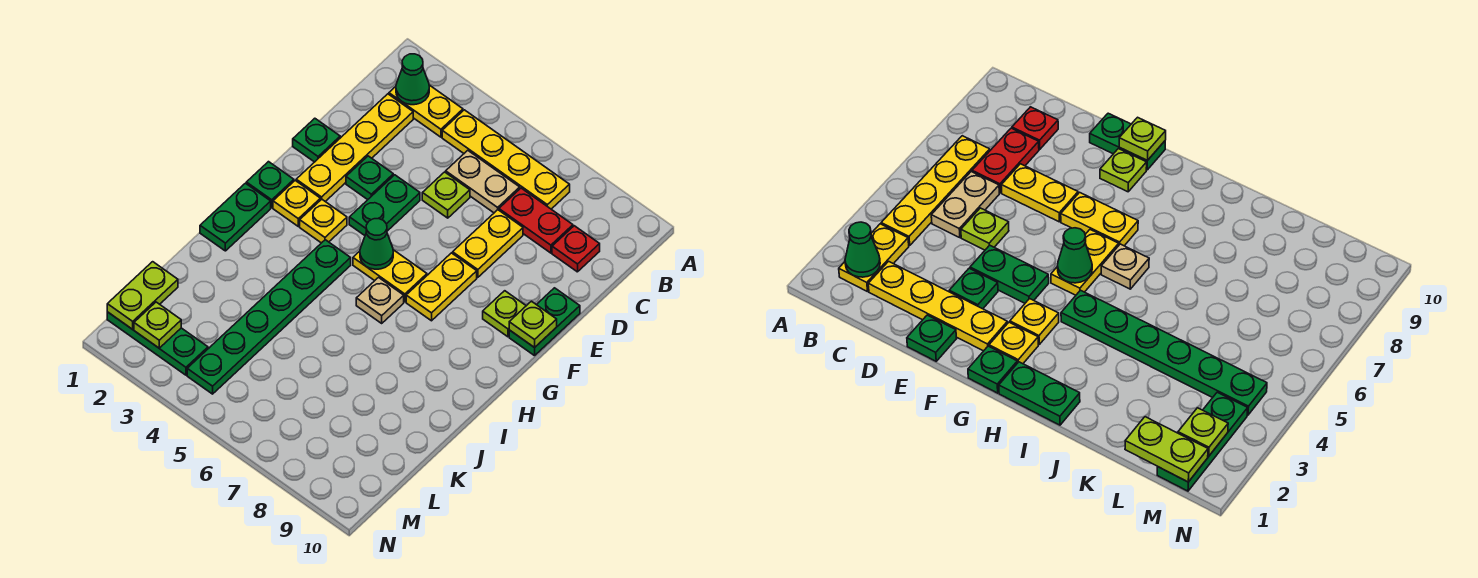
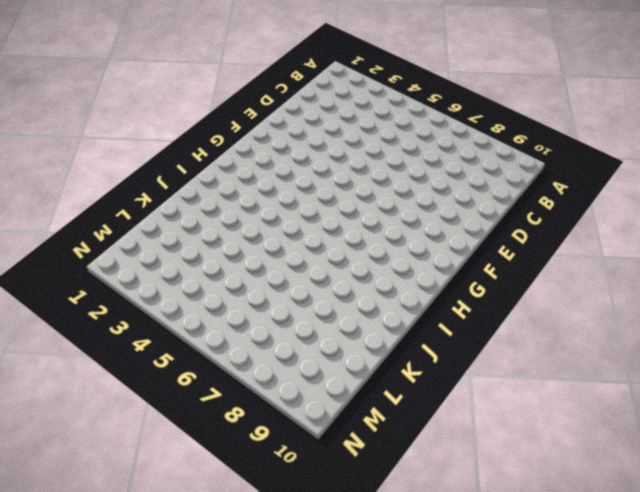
none -> yellow plate B2:B3 level 1
none -> yellow plate B4:B7 level 1
none -> yellow plate C2:F2 level 1

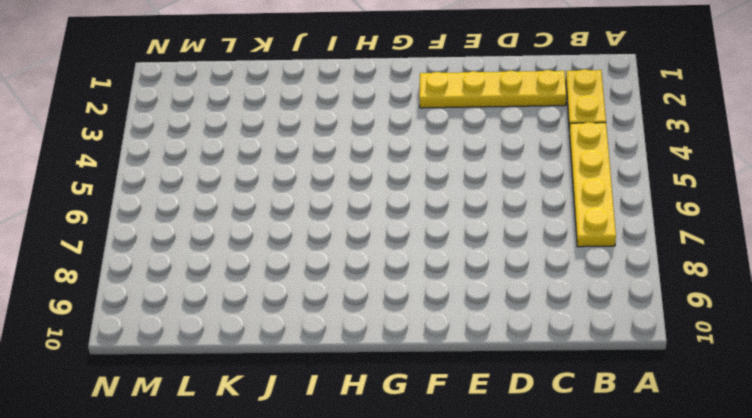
none -> tan plate C5:C6 level 1
none -> red plate C7:C8 level 1
none -> red plate C9 level 1

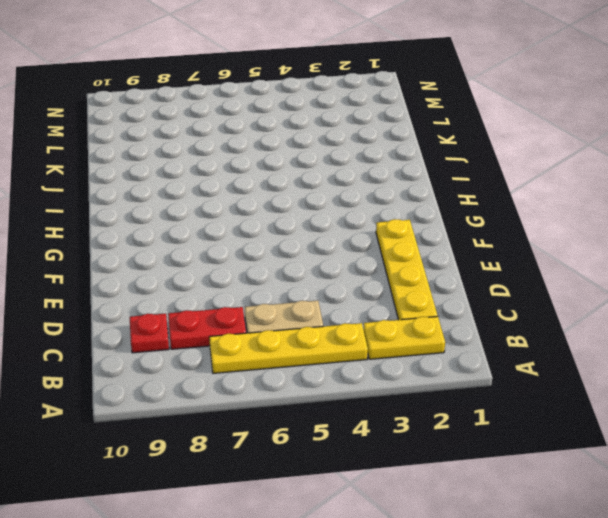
none -> lime plate D5 level 1
none -> yellow plate D7:E7 level 1
none -> green plate E1 level 1

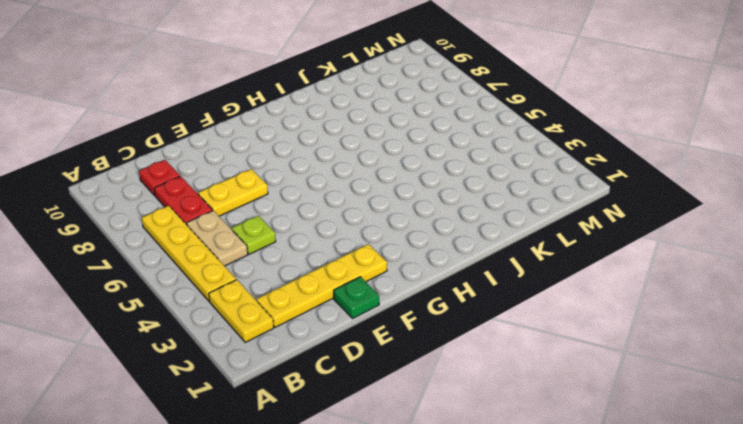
none -> green plate E3 level 1
none -> green plate E4:F4 level 1
none -> green plate E10:F10 level 1

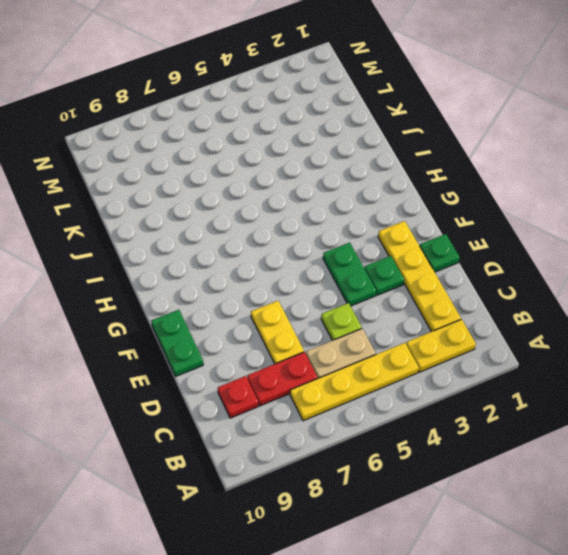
none -> yellow plate F7:G7 level 1
none -> lime plate F9 level 1
none -> green plate G1 level 1

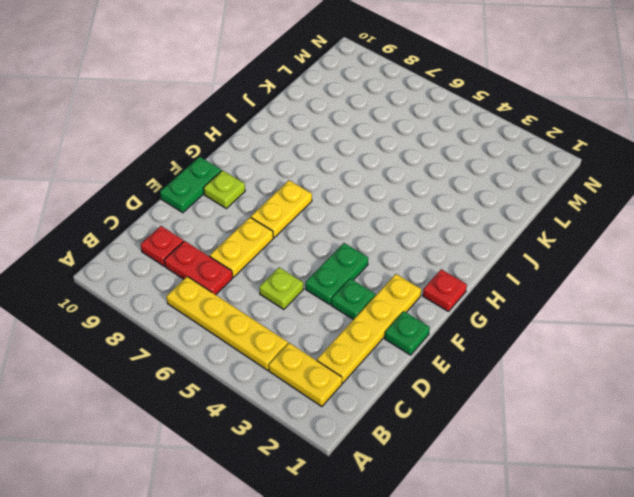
red plate G1 level 1 -> green plate G1 level 1
none -> tan plate C5:C6 level 1
none -> yellow plate G2 level 1
none -> yellow plate G3 level 1

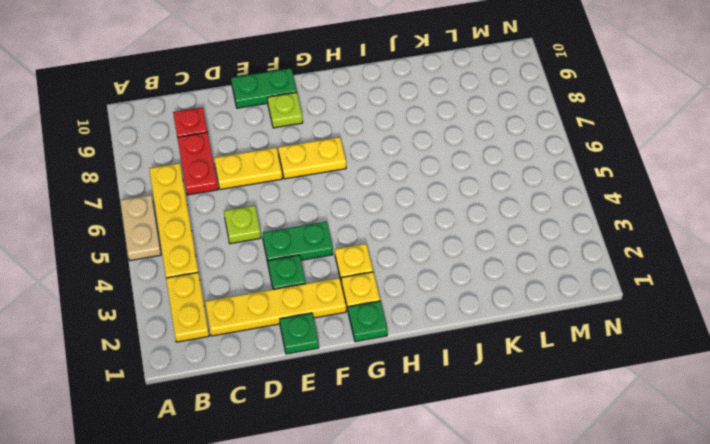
tan plate A5:A6 level 1 -> tan plate C5:C6 level 1
none -> yellow plate G5:G6 level 1
none -> green plate H1:I1 level 1
none -> green plate H4:M4 level 1

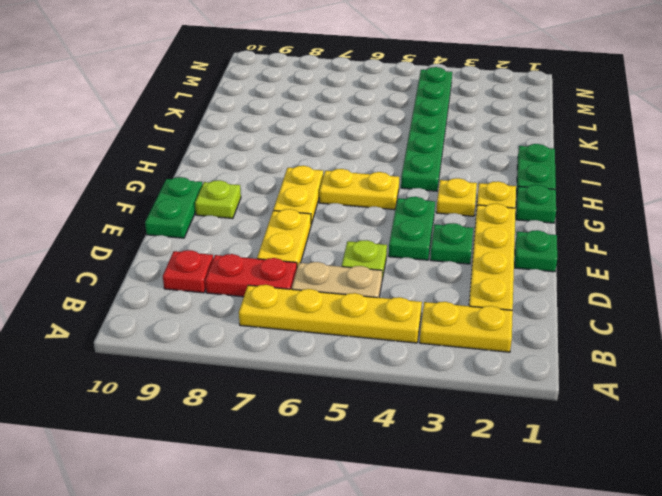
none -> tan plate H6 level 1
none -> green plate M1:M3 level 1
none -> green cone B2 level 2

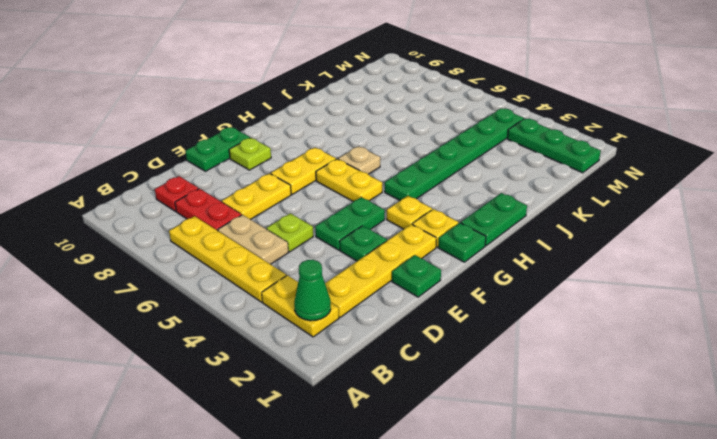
none -> lime plate F10 level 2
none -> green cone G5 level 2
none -> lime plate L1:M1 level 2

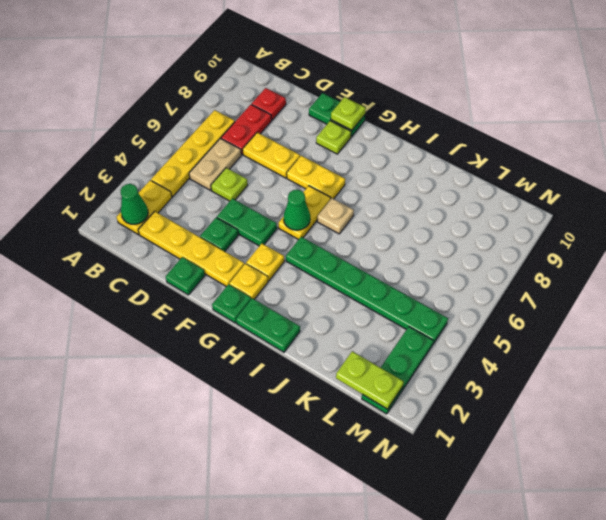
none -> lime plate M2 level 2

